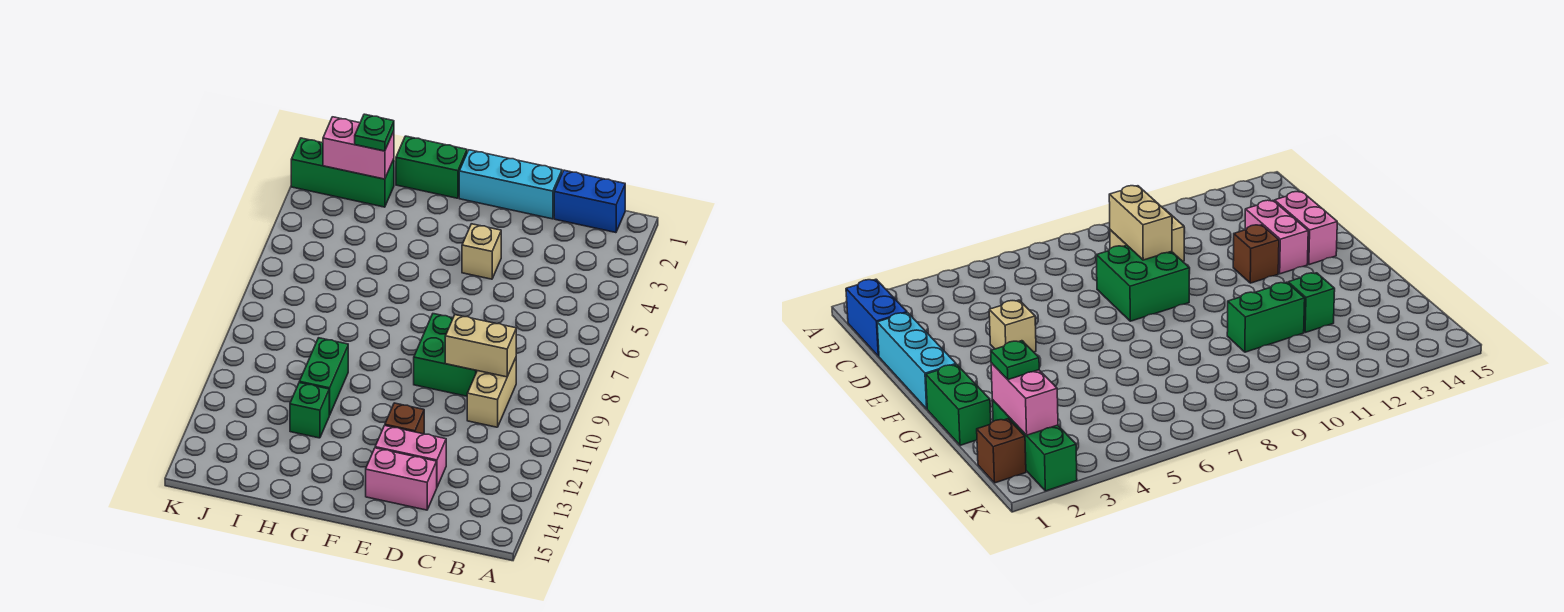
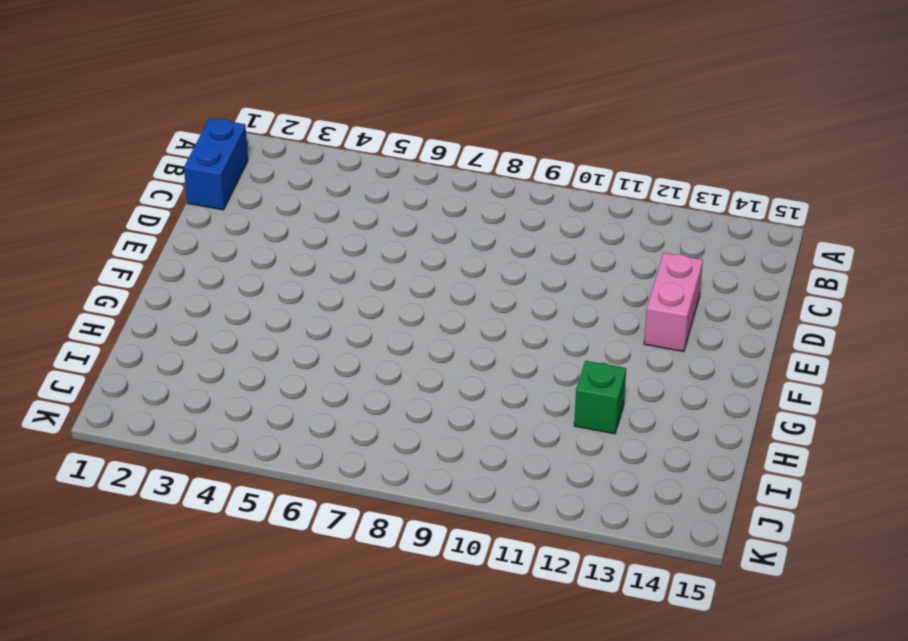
none -> tan brick C9:C10 level 1
none -> cyan brick D1:F1 level 1
none -> green brick D8:E9 level 1

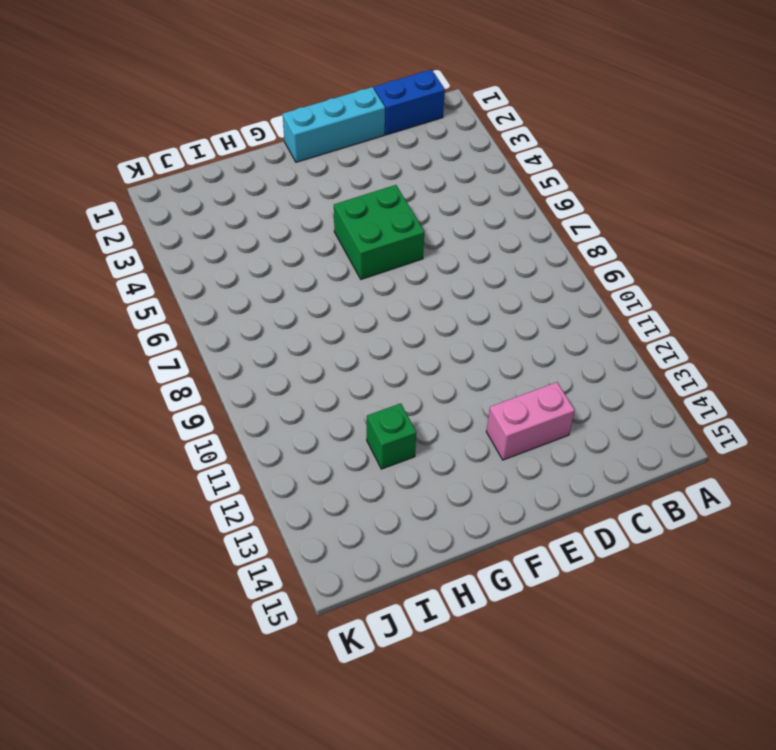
green brick E5:F6 level 1 -> green brick D8:E9 level 1
none -> tan brick C9:C10 level 1
none -> pink brick D14:E14 level 1
none -> tan brick E4 level 1

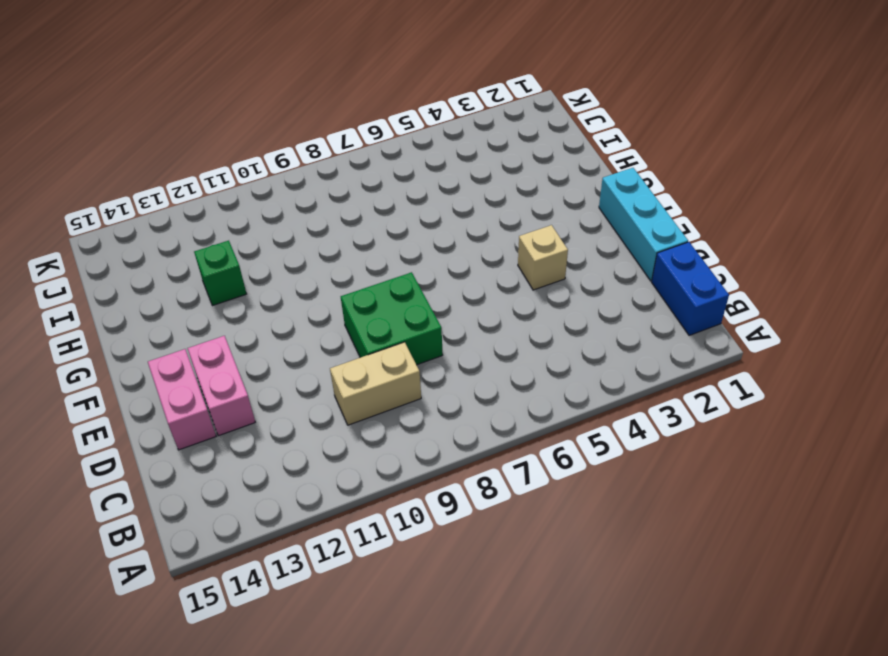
none -> brown brick E12 level 1
none -> green brick G1:H1 level 1
none -> green brick H10:H11 level 1

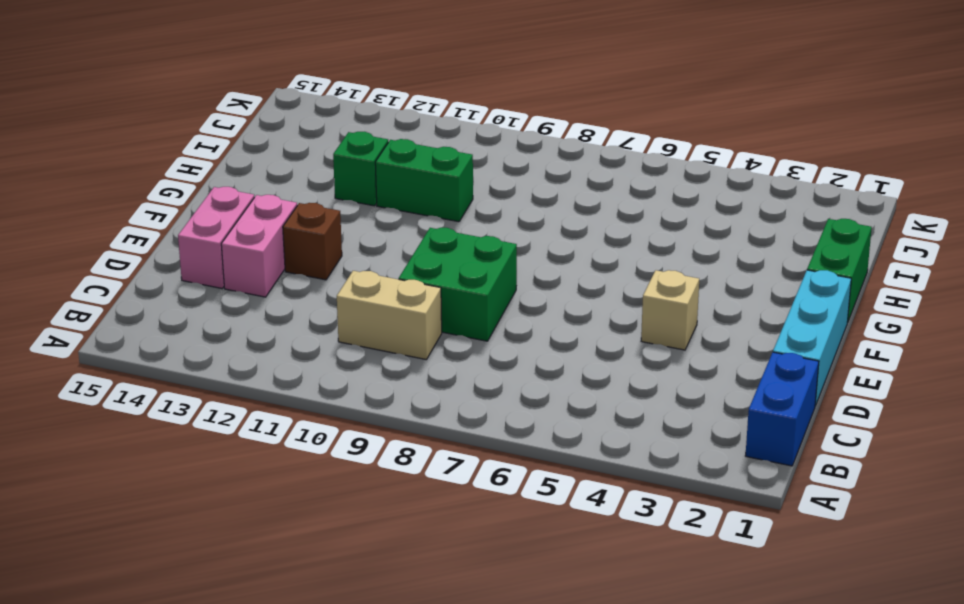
none -> green brick I2:K2 level 1
none -> brown brick J1 level 1
none -> tan brick C9:D9 level 2

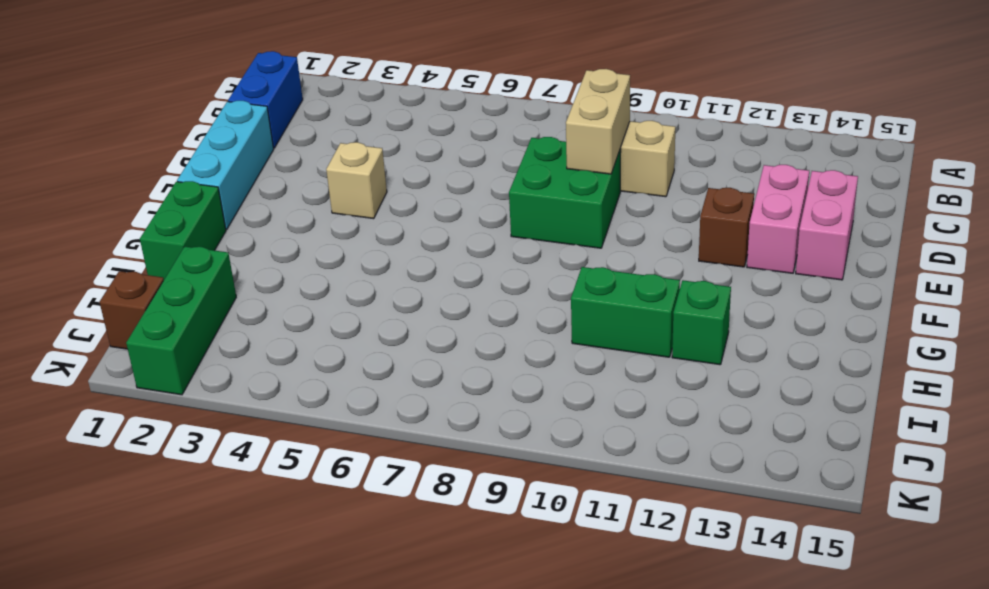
none -> pink brick I2:J2 level 2
none -> green plate I2 level 3

